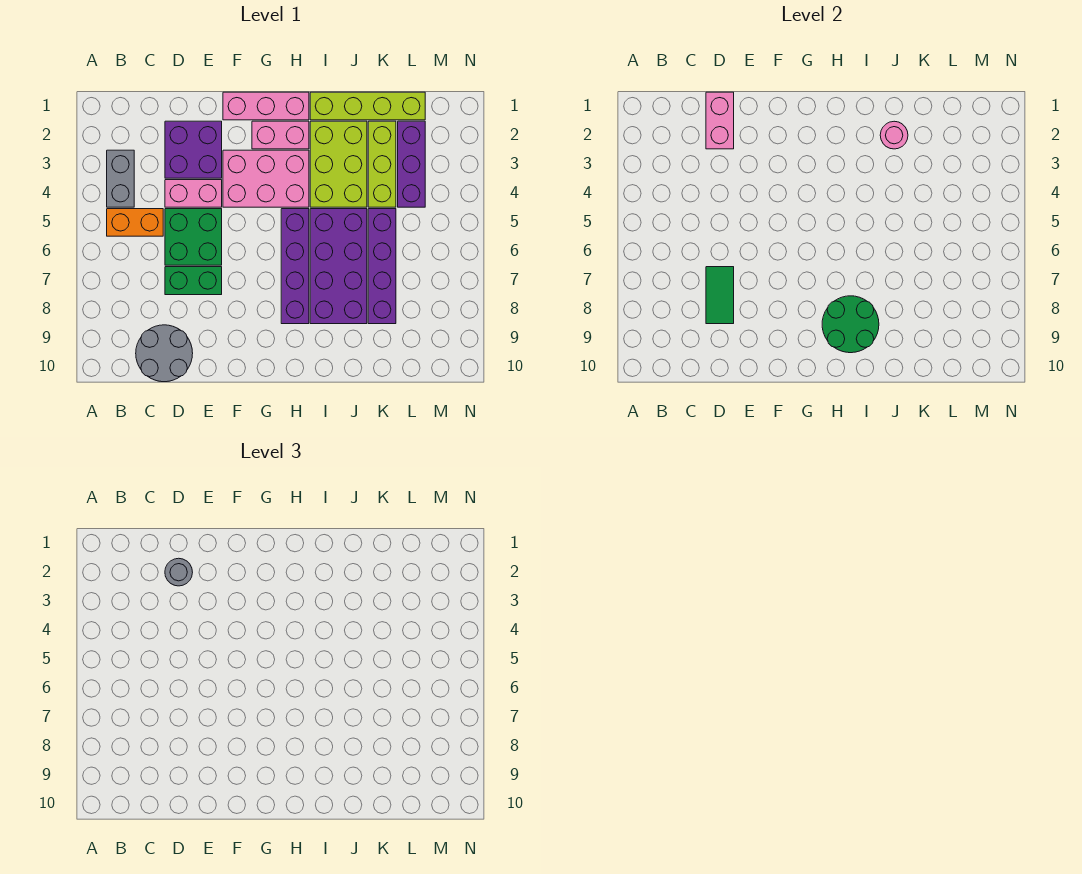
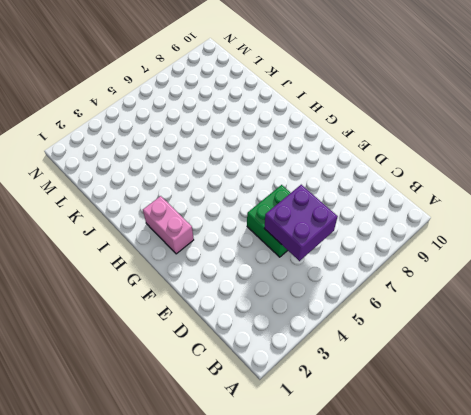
purple brick C5:D6 level 2 -> purple brick D2:E3 level 1
none -> grey brick B3:B4 level 1
none -> orange brick B5:C5 level 1
none -> grey round brick C9:D10 level 1

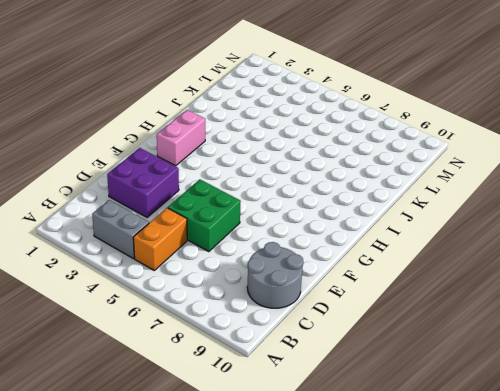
none -> pink brick D4:E4 level 1
none -> green brick D7:E7 level 1
none -> pink brick F1:H1 level 1

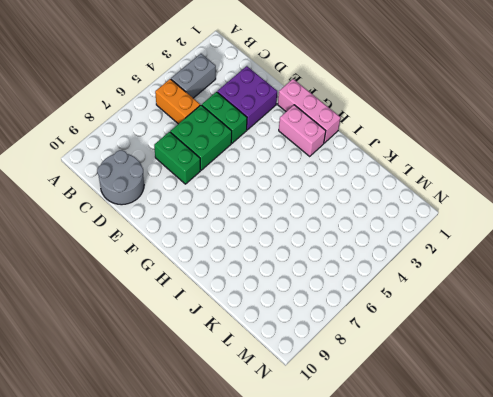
green brick D4:E4 level 1 -> pink brick D4:E4 level 1
none -> pink brick F3:H4 level 1
none -> purple brick H5:H8 level 1
none -> lime brick I1:L1 level 1

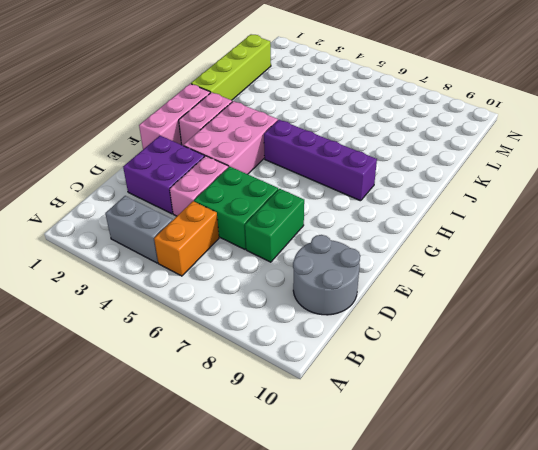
none -> lime brick I2:J4 level 1
none -> purple brick I5:J8 level 1
none -> lime brick K2:K4 level 1

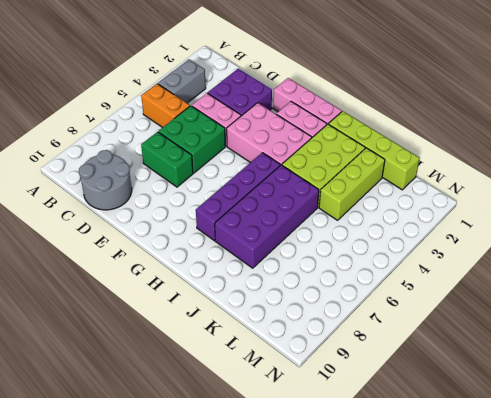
none -> purple brick K5:K8 level 1
none -> purple brick L2:L4 level 1
none -> pink brick D1:D2 level 2

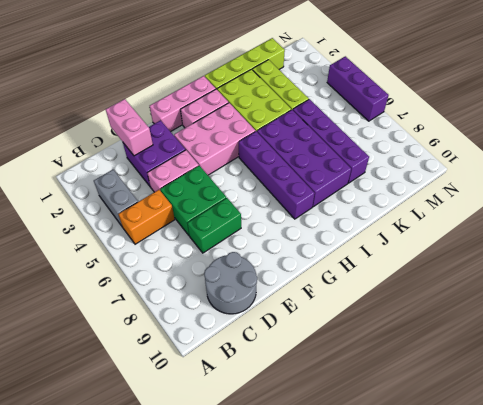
purple brick N4:N6 level 1 -> purple brick L2:L4 level 1
none -> green tile D7:D8 level 2
none -> green round brick H8:I9 level 2
none -> pink round brick J2 level 2

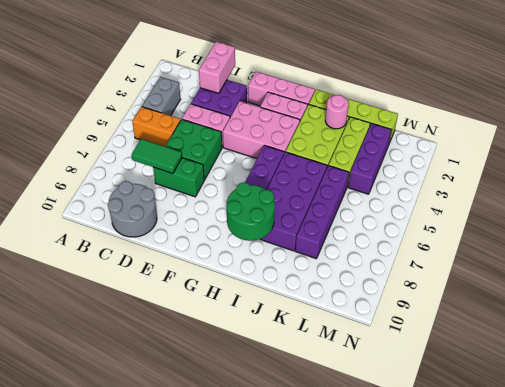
green tile C7:D7 level 2 -> green tile D7:D8 level 2
none -> grey round brick D2 level 3

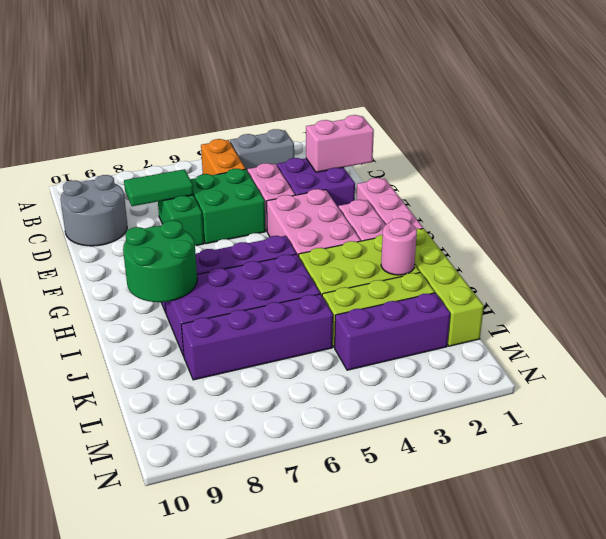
none -> grey round brick D2 level 3

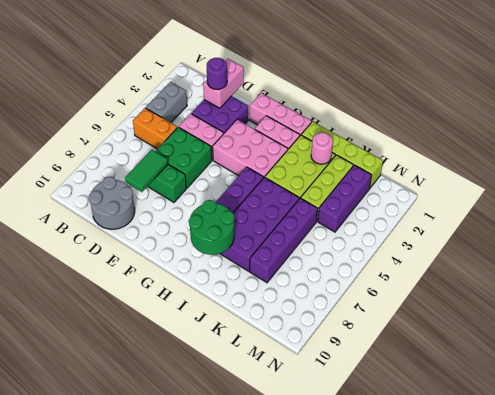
purple round brick D2 level 3 -> grey round brick D2 level 3

